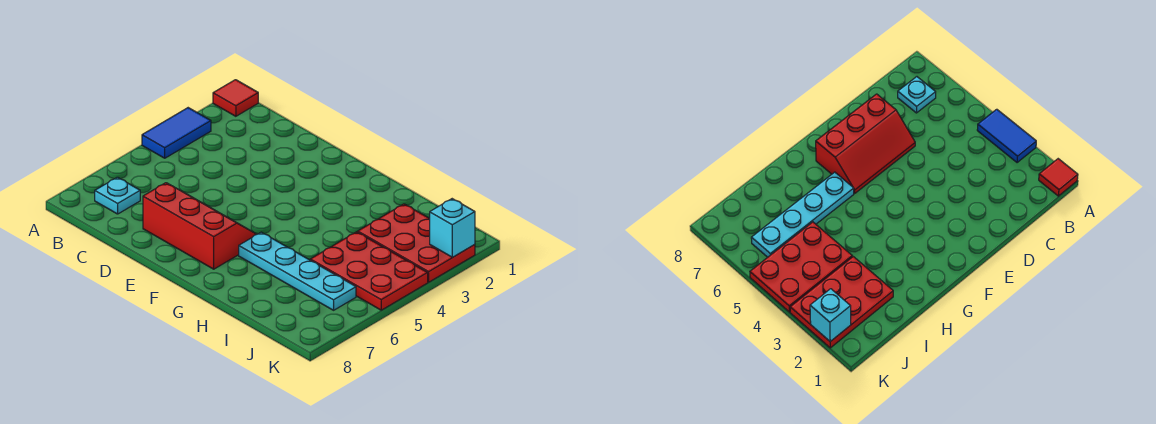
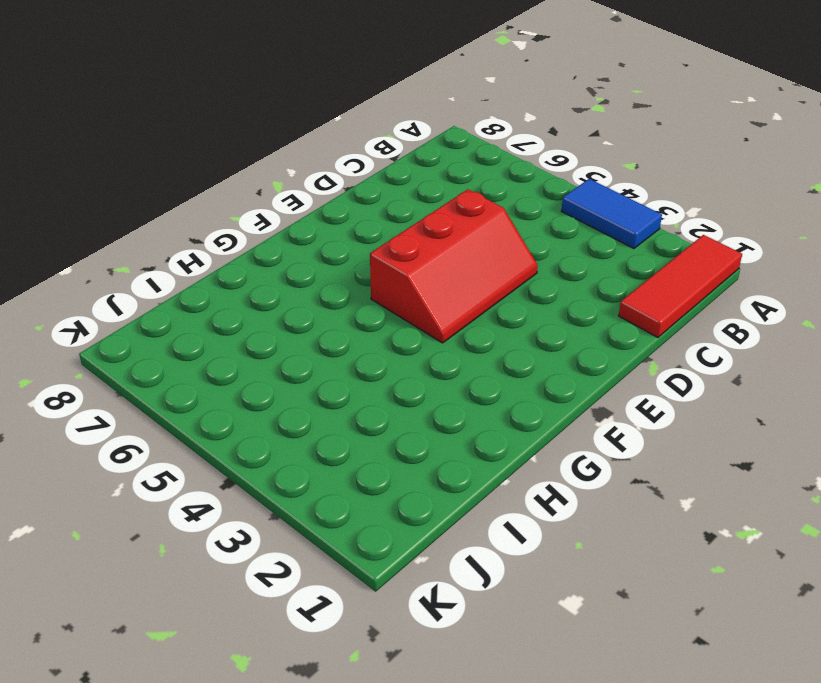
red tile A1:C1 level 1 -> red tile A1 level 1
red slope D4:F5 level 1 top 5 -> red slope D6:F7 level 1 top 7
none -> cyan plate B7 level 1
none -> cyan plate G6:J6 level 1

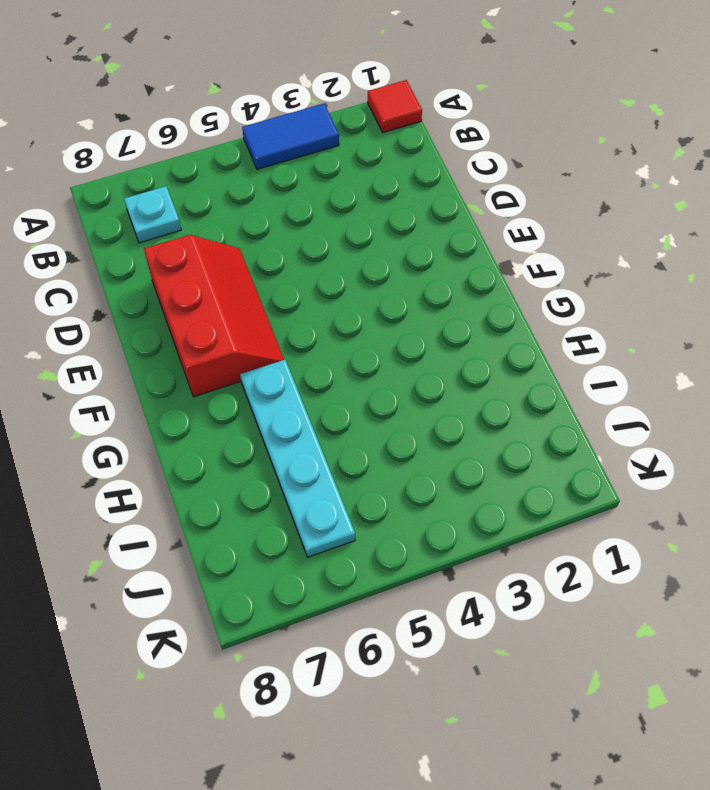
none -> red plate I2:K3 level 1
none -> red plate I4:K5 level 1

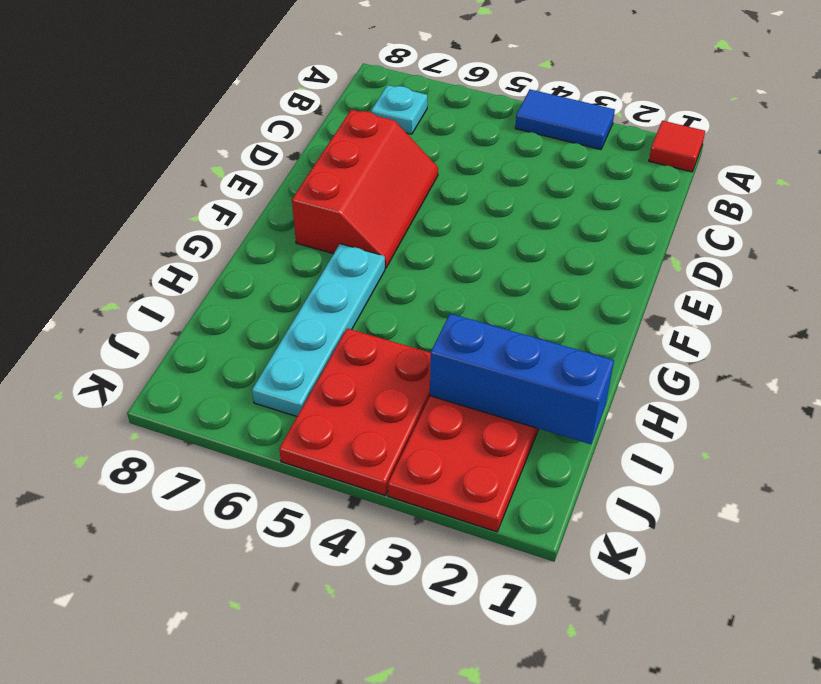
blue brick I1:I3 level 2 -> none
none -> cyan brick K2 level 2

